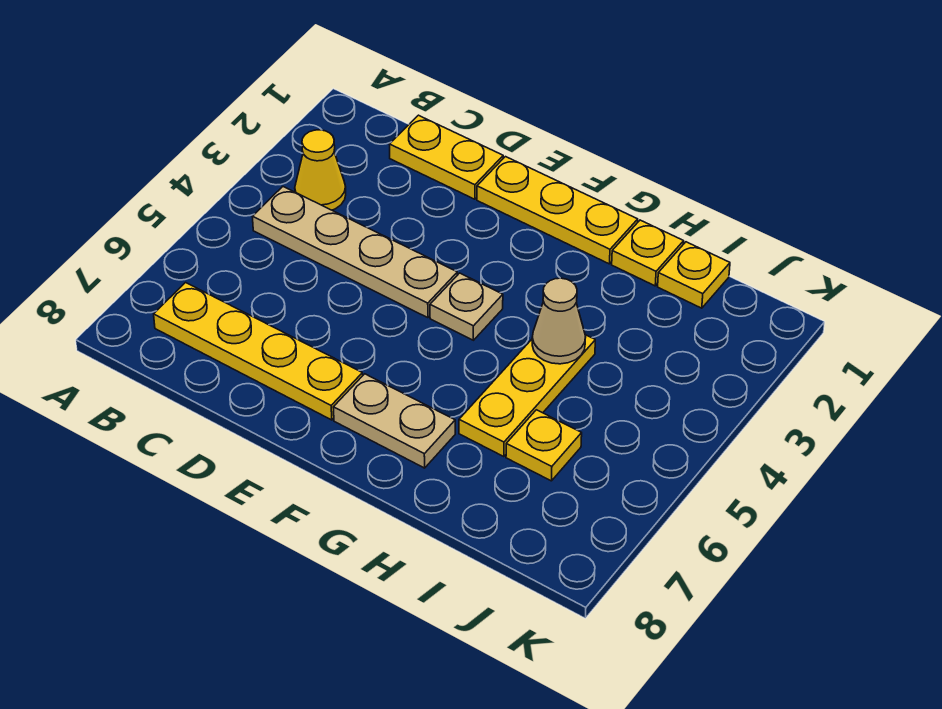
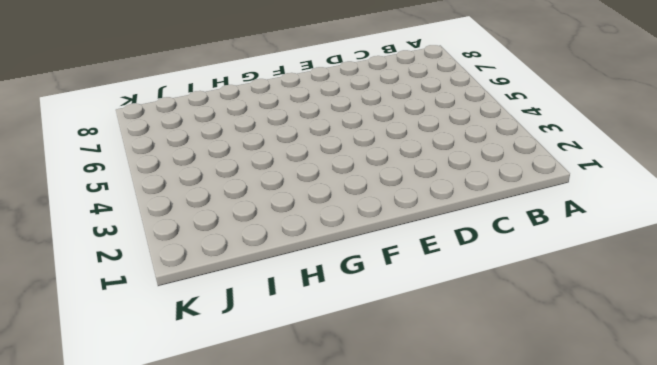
none -> yellow cone B3 level 1
none -> tan plate B4:E4 level 1
none -> yellow plate B7:E7 level 1

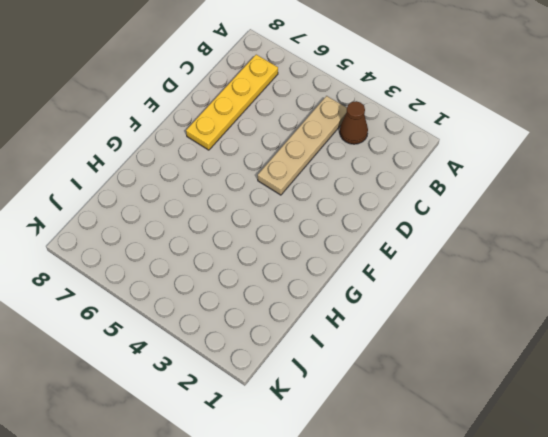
brown cone B3 level 1 -> yellow cone B3 level 1
none -> yellow plate C1:D1 level 1
none -> yellow plate E1:G1 level 1
none -> tan plate F4 level 1

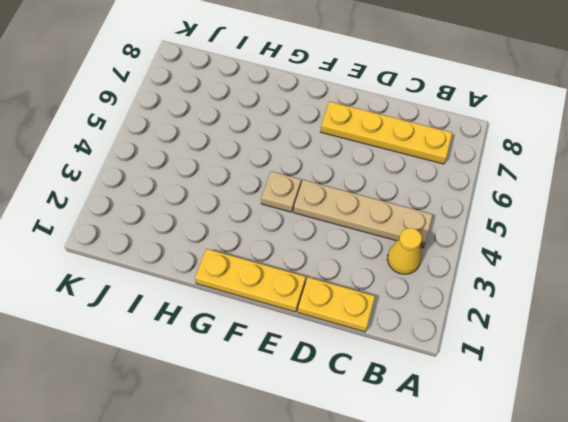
none -> tan plate F7:G7 level 1
none -> yellow plate H1 level 1
none -> yellow plate H4:H6 level 1

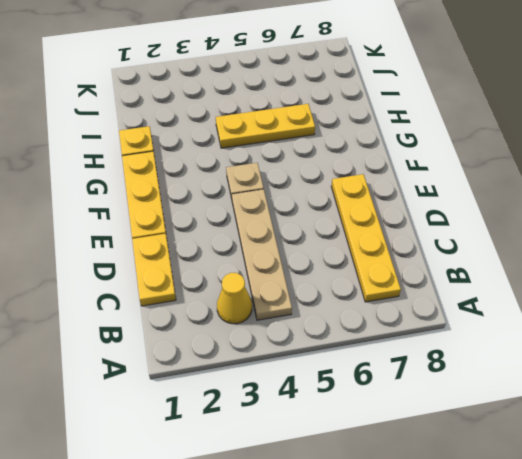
none -> tan plate F7:G7 level 1
none -> yellow plate I1 level 1
none -> yellow plate I6 level 1

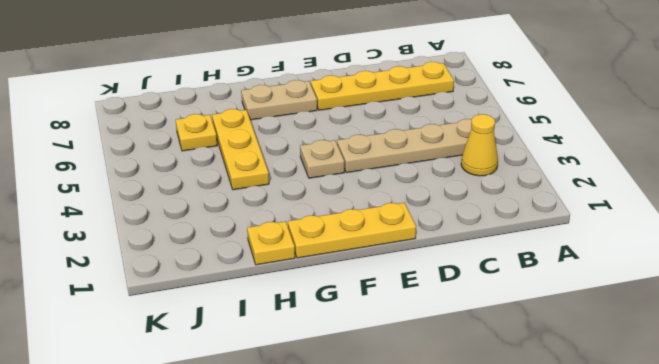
none -> yellow plate C1:D1 level 1
none -> yellow plate I1 level 1
none -> tan cone H4 level 2

